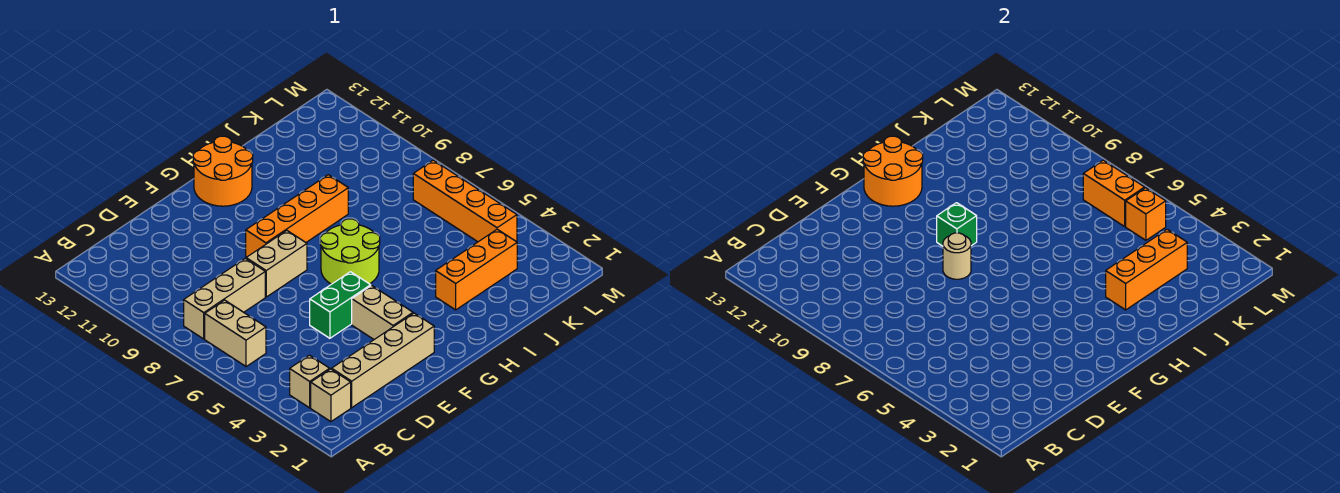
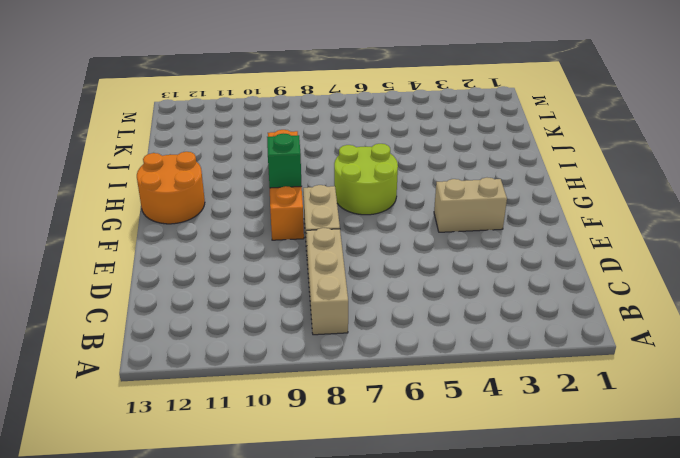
none -> tan brick B2 level 1
none -> tan brick B3 level 1
none -> tan brick B6:B7 level 1

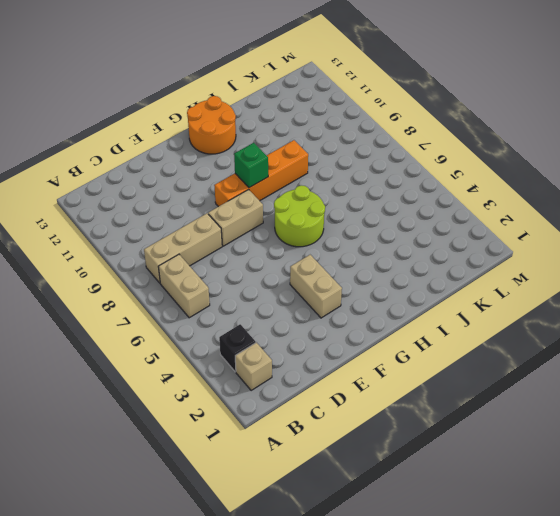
black brick B3 level 1 -> tan brick B3 level 1
none -> tan brick C2:F2 level 1
none -> green brick E5:F5 level 1
none -> orange brick I3:K3 level 1

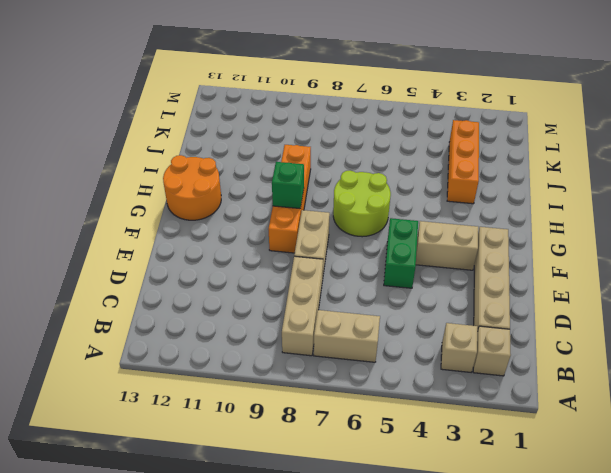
none -> orange brick L4:L7 level 1
none -> tan round brick F8 level 2
none -> orange round brick G12:H13 level 2

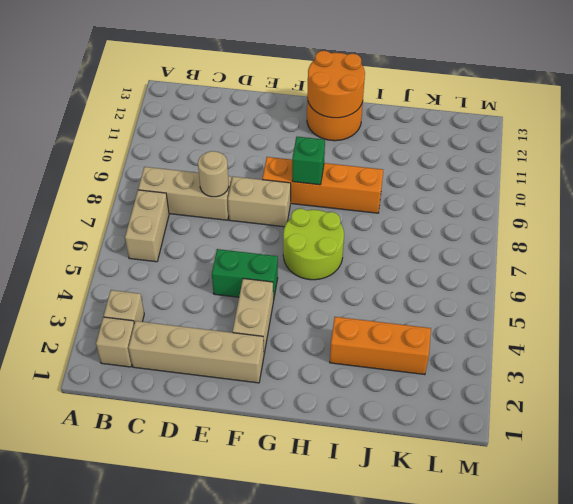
tan round brick D8 level 2 -> tan round brick F8 level 2
none -> orange brick L4:L7 level 1
none -> orange brick I3:K3 level 2
none -> orange brick L5 level 2

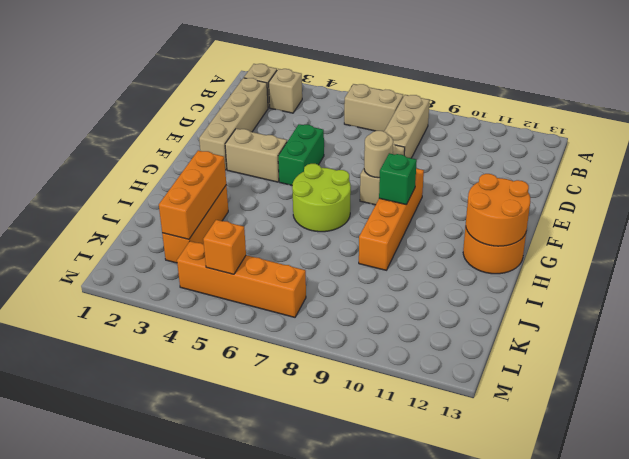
none -> orange brick L6:L7 level 2

